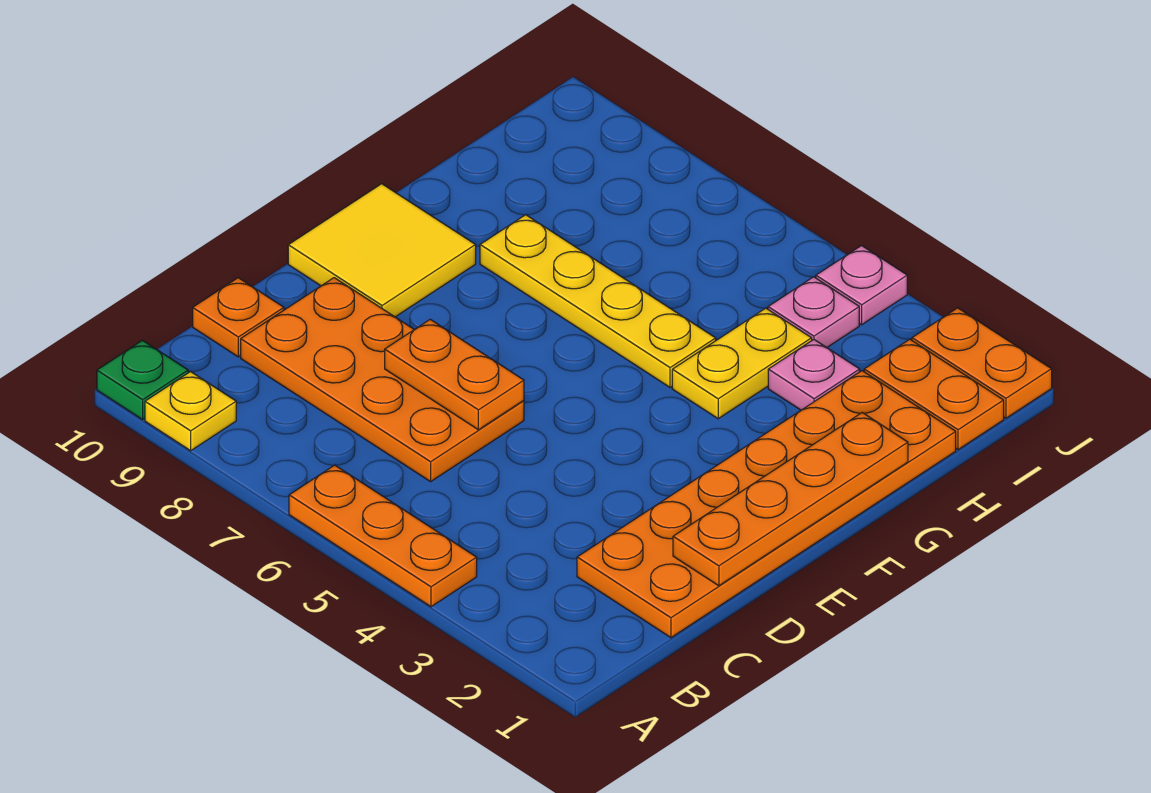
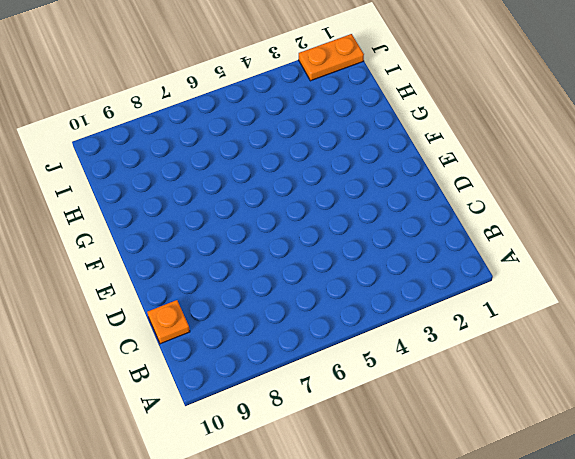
none -> orange plate A4:A6 level 1
none -> yellow plate A9 level 1
none -> green plate A10 level 1

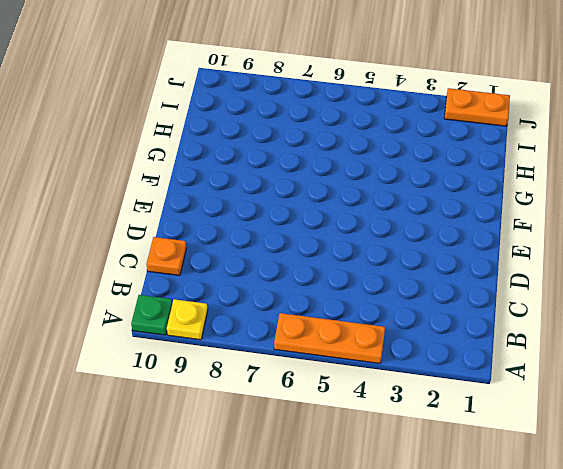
none -> orange plate C1:H2 level 1
none -> orange plate C6:D9 level 1
none -> yellow tile E9:F10 level 1

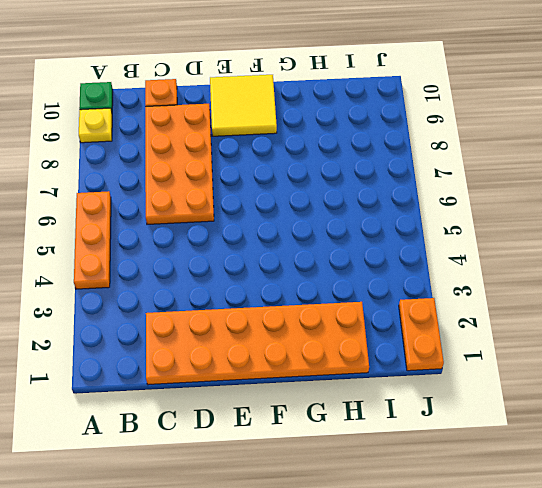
none -> yellow plate G4:H4 level 1
none -> yellow plate G5:G8 level 1
none -> pink plate H3 level 1

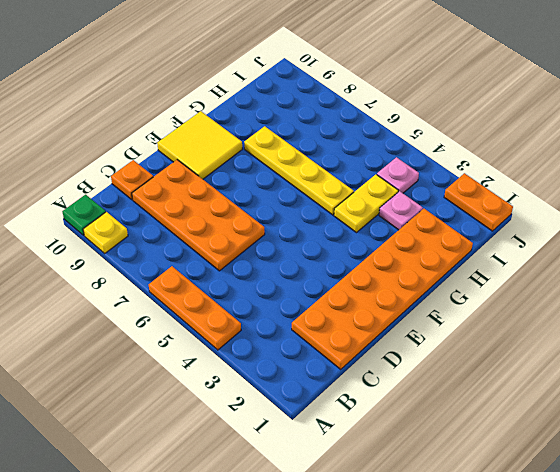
none -> orange plate I1:I2 level 1
none -> pink plate J4 level 1
none -> orange plate D1:G1 level 2

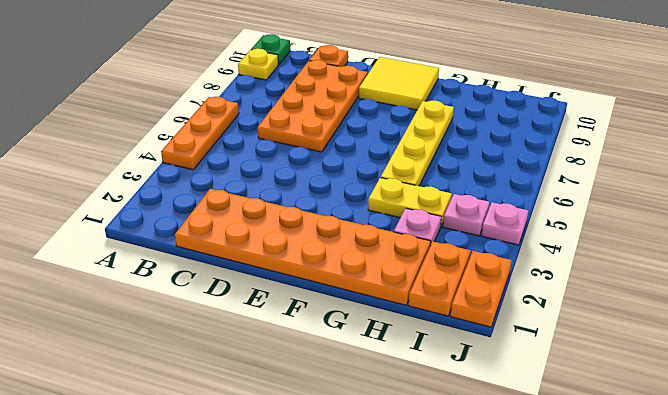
none -> orange plate D1:G1 level 2
none -> orange plate D6:D7 level 2

